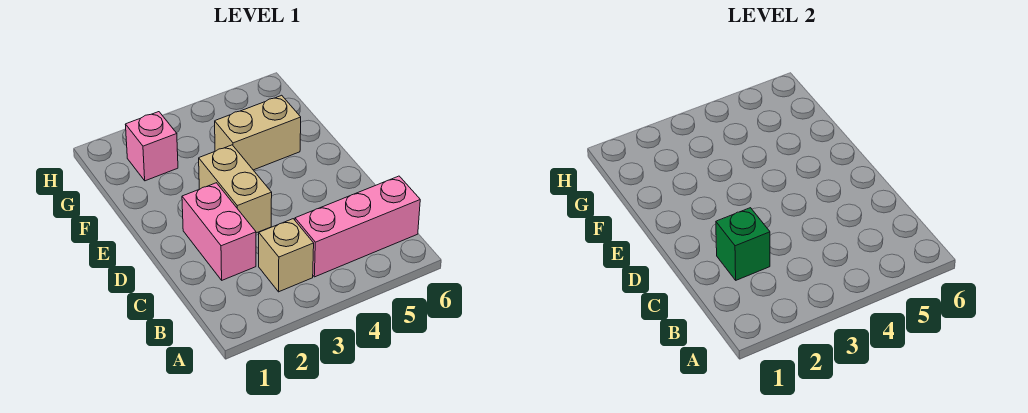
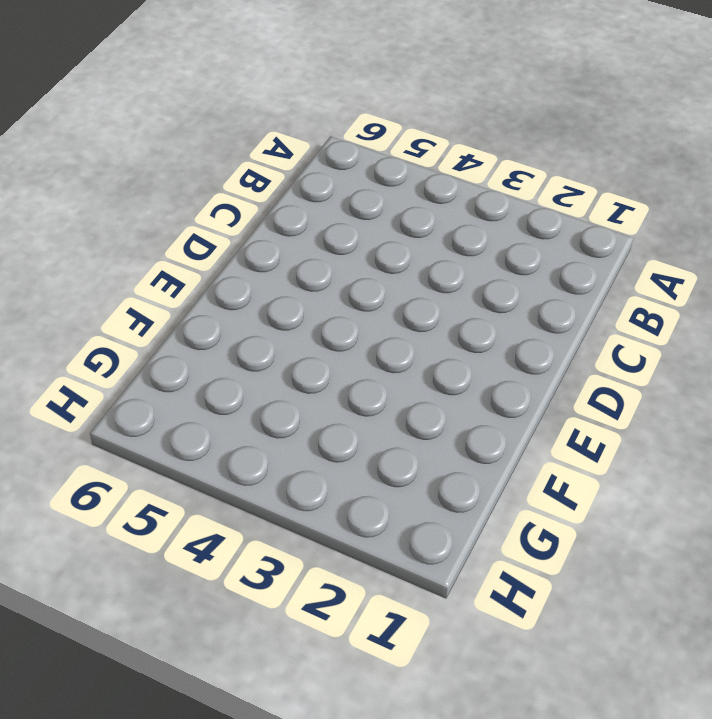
none -> tan brick B3 level 1
none -> pink brick B4:B6 level 1

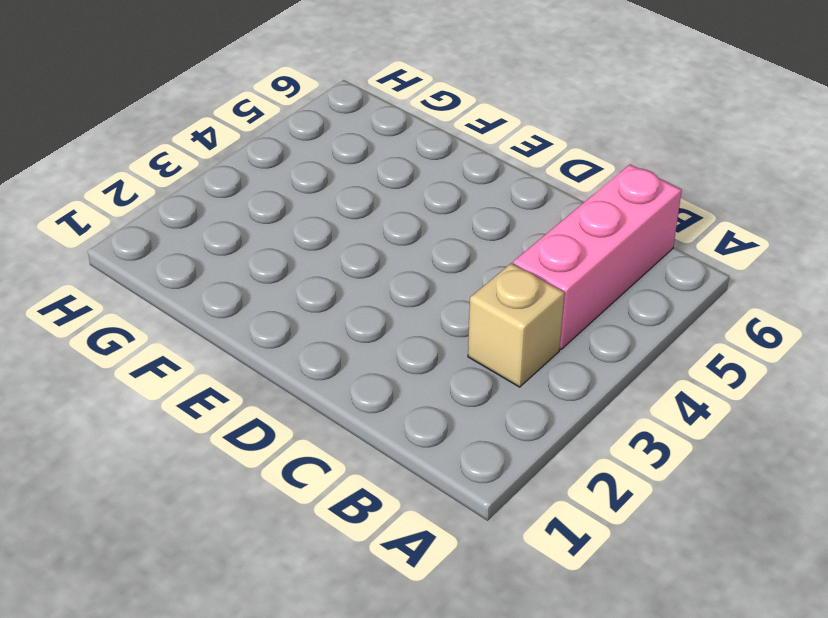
none -> pink brick C2:D2 level 1
none -> tan brick D3:E3 level 1

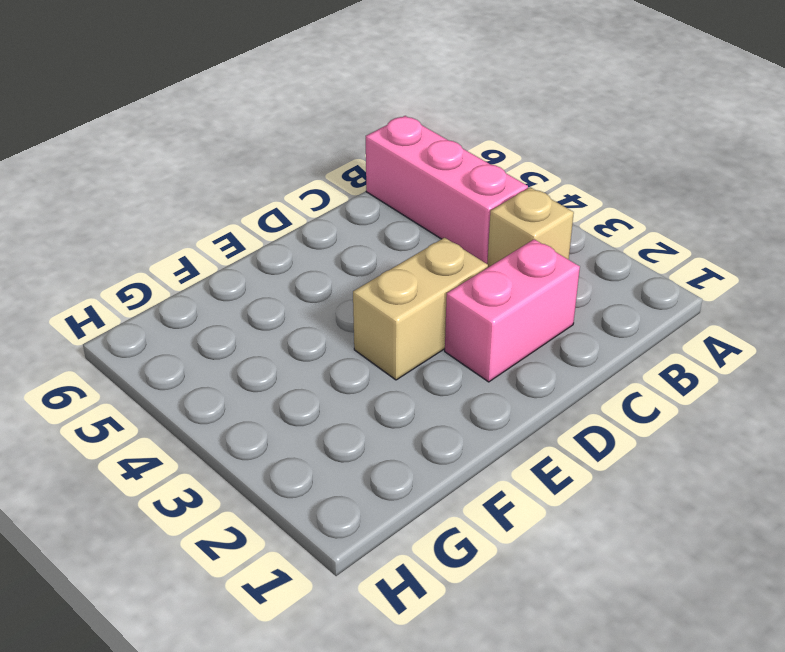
none -> tan brick F4:F5 level 1
none -> pink brick G2 level 1

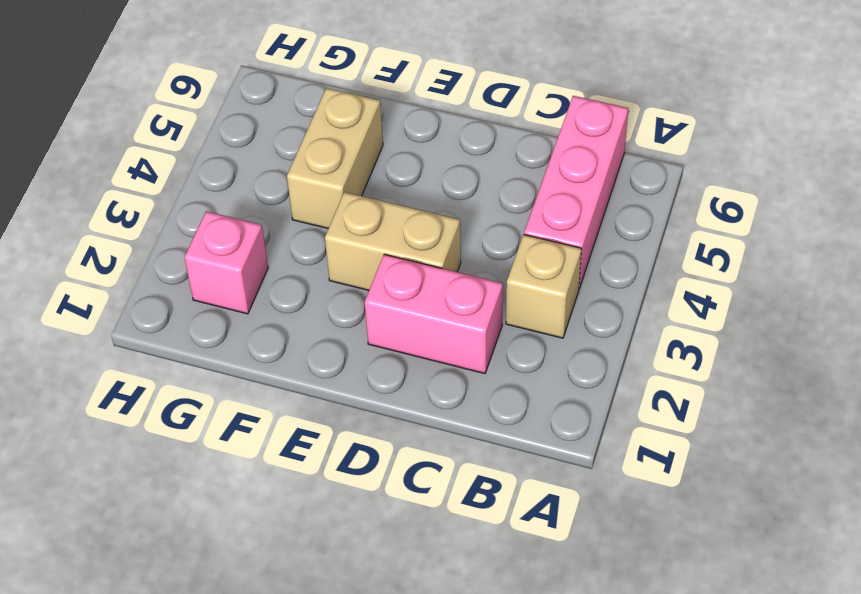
none -> green brick C2 level 2

